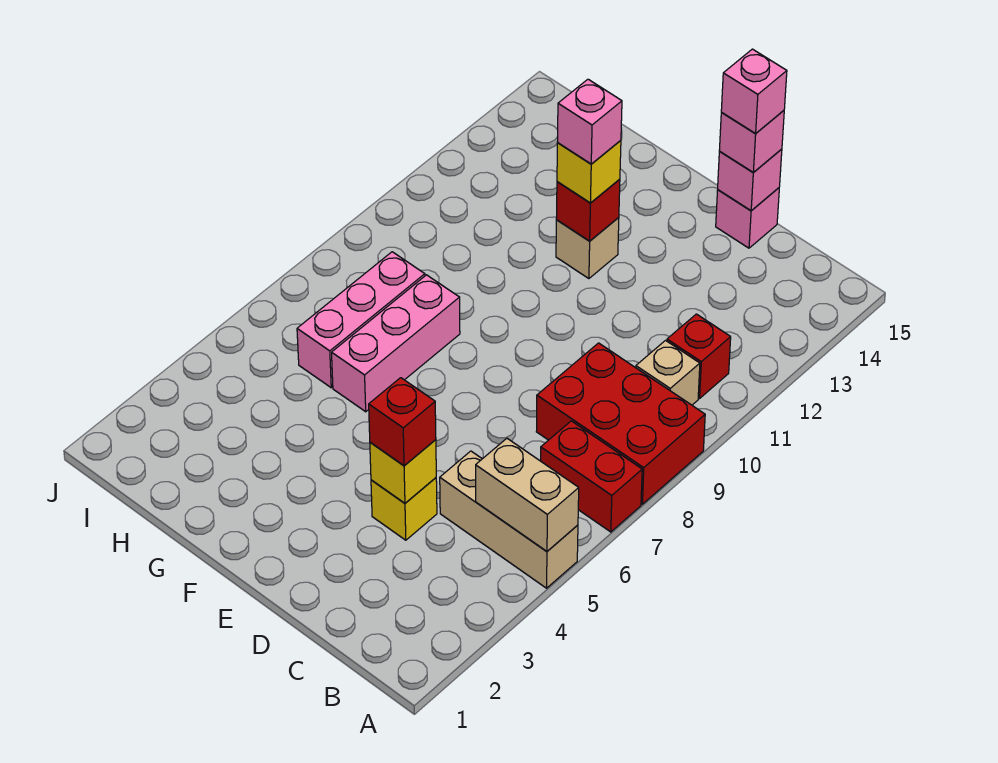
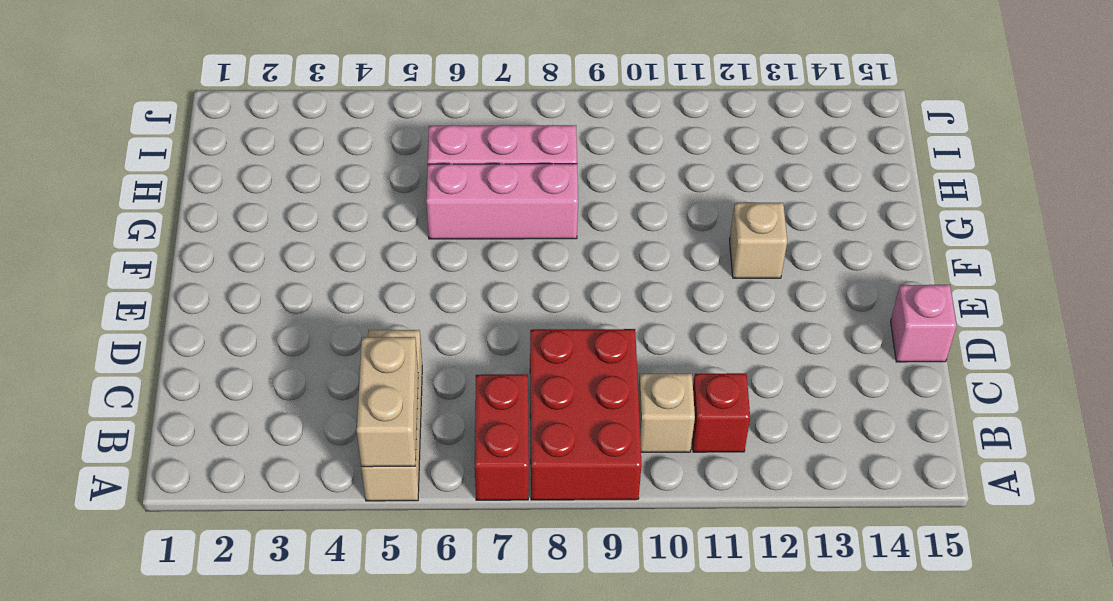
none -> yellow brick D4 level 1
none -> yellow brick D4 level 2
none -> pink brick D15 level 2

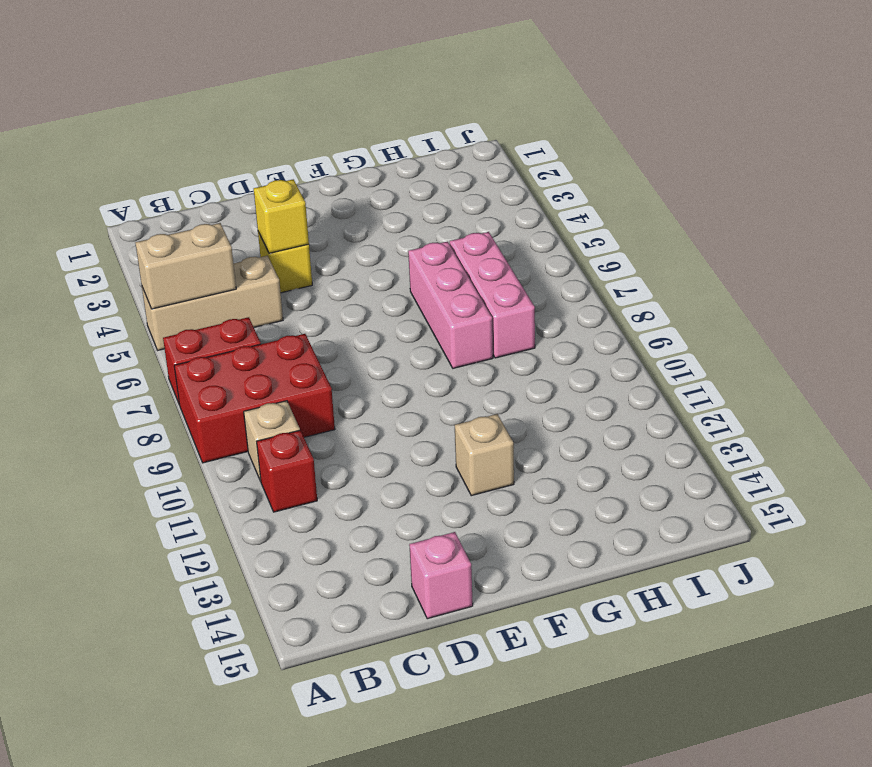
none -> pink brick D15 level 2
none -> red brick F12 level 2
none -> red brick D4 level 3

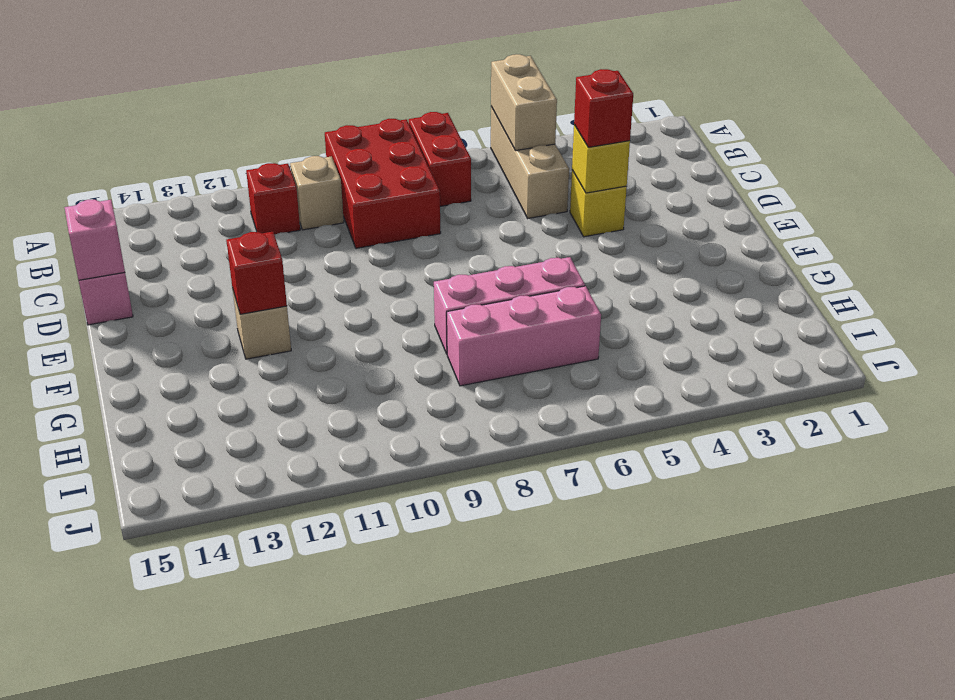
none -> pink brick D15 level 3
none -> yellow brick F12 level 3
none -> pink brick D15 level 4

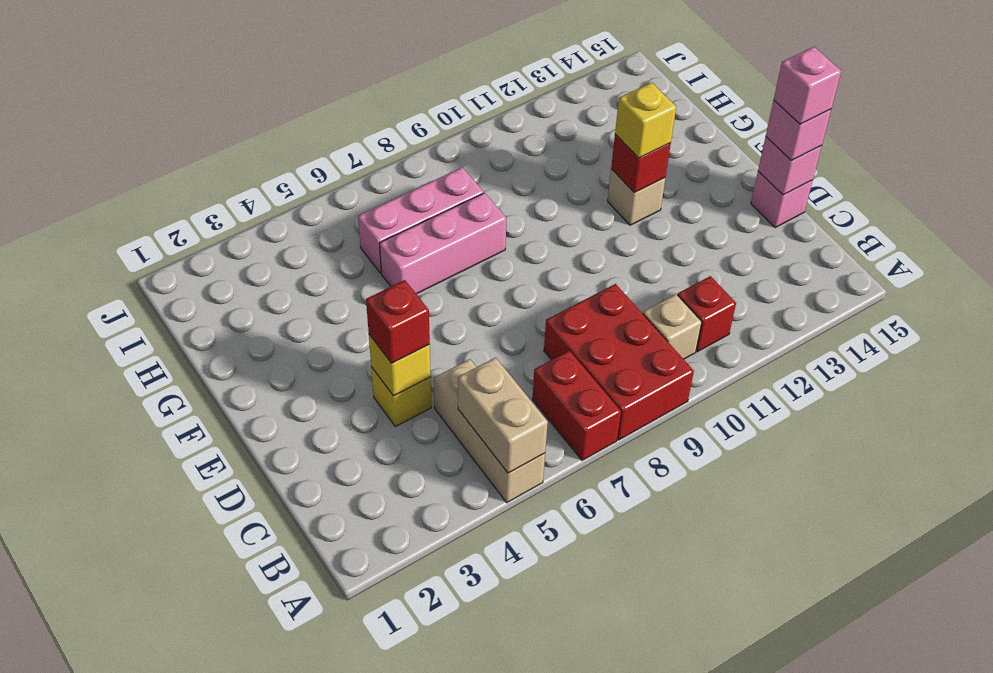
none -> pink brick F12 level 4

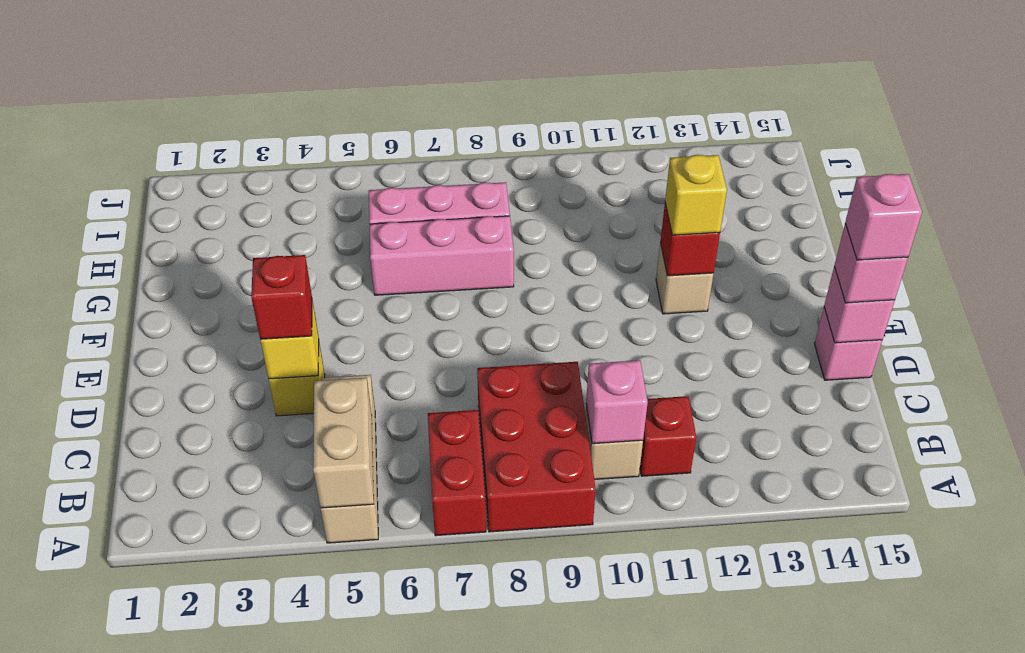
pink brick B10 level 2 -> pink brick F12 level 4

